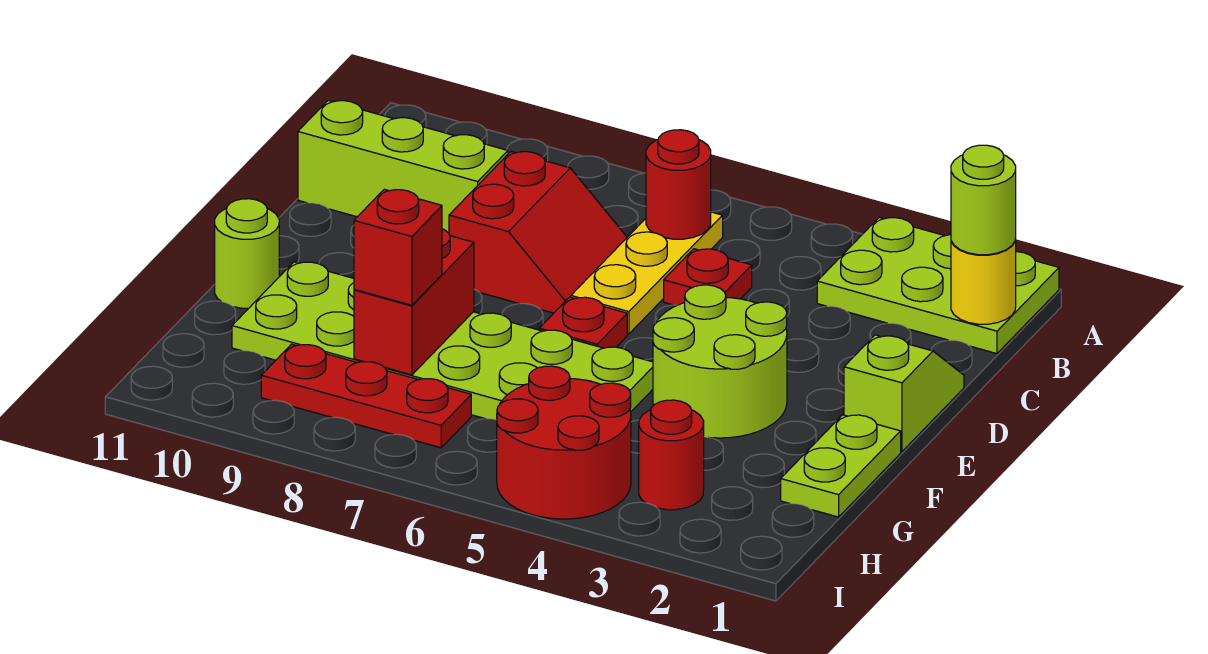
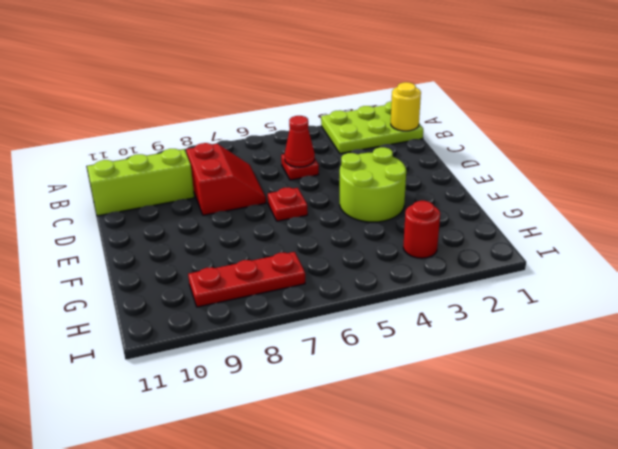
red cone C5 level 2 -> none
none -> yellow plate B6:D6 level 1
none -> lime slope D1:E1 level 1 top E
none -> lime plate F1:G1 level 1

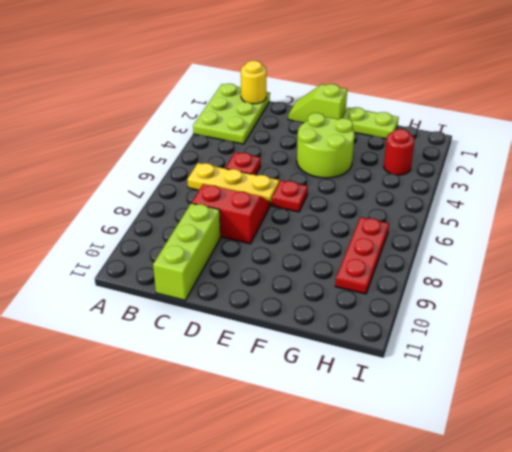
none -> lime plate F5:G10 level 1
none -> lime round brick F11 level 1
none -> red round brick H4:I5 level 1

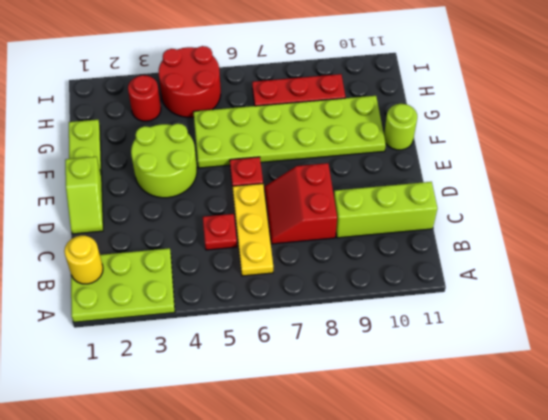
none -> red round brick B6 level 2
none -> red brick F8:G8 level 2
none -> lime round brick B1 level 3

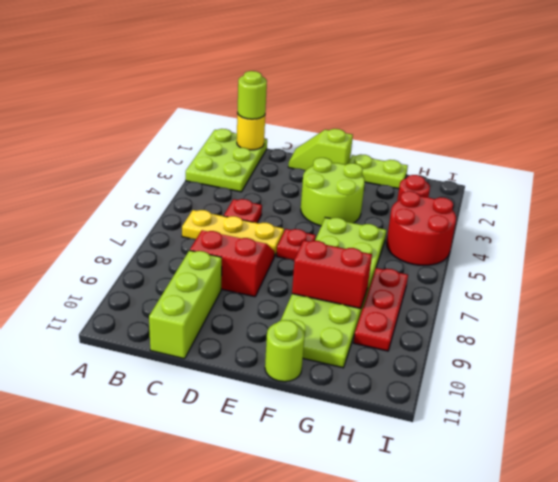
none -> red round brick B6 level 2
none -> red brick G8 level 3

